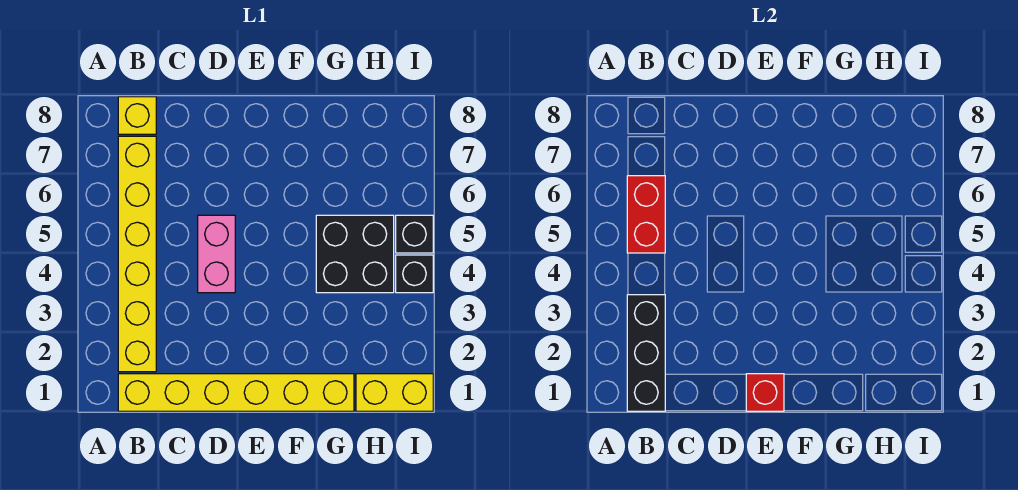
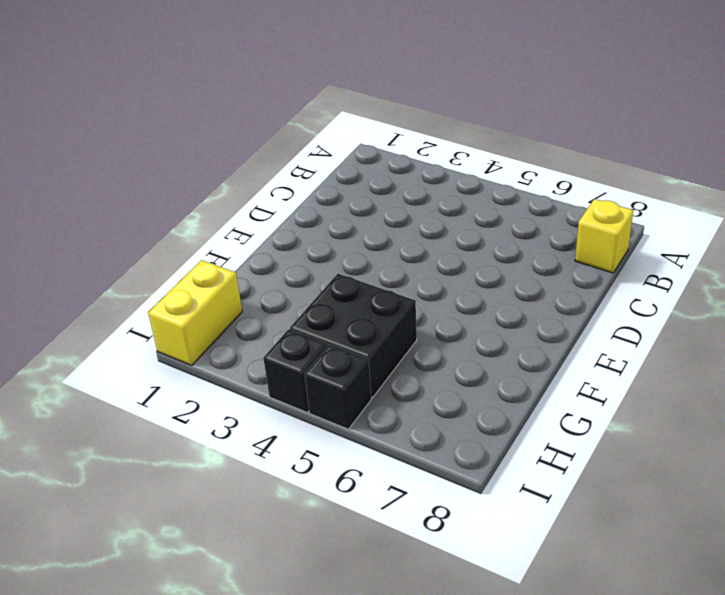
none -> yellow brick B1:G1 level 1
none -> yellow brick B2:B7 level 1

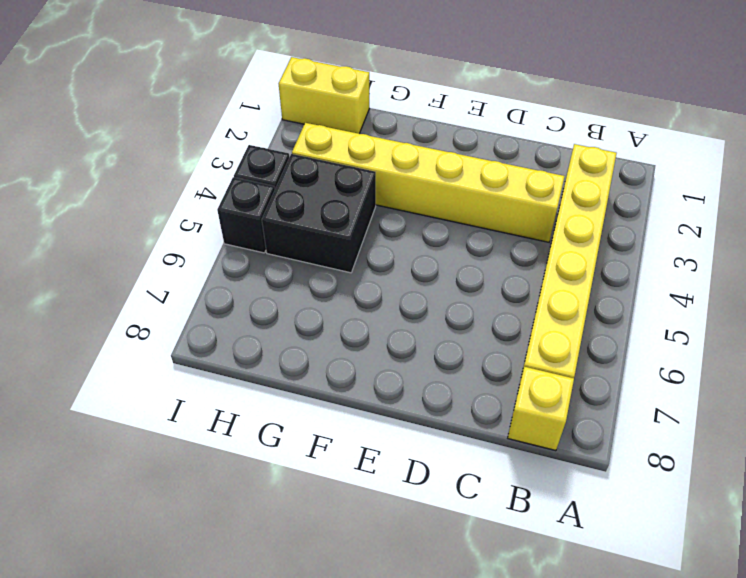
yellow brick C3:H3 level 1 -> yellow brick B1:G1 level 1
none -> pink brick D4:D5 level 1
none -> black brick B1:B3 level 2

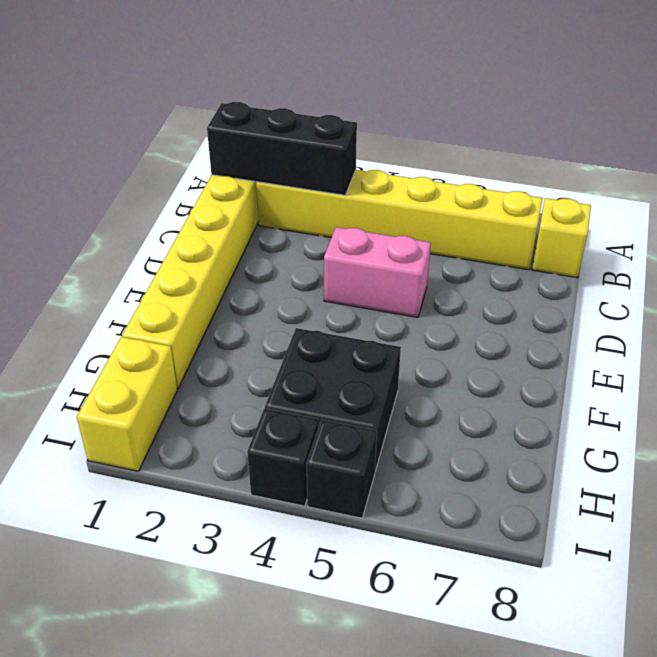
none -> red brick B5:B6 level 2
none -> red brick E1 level 2

